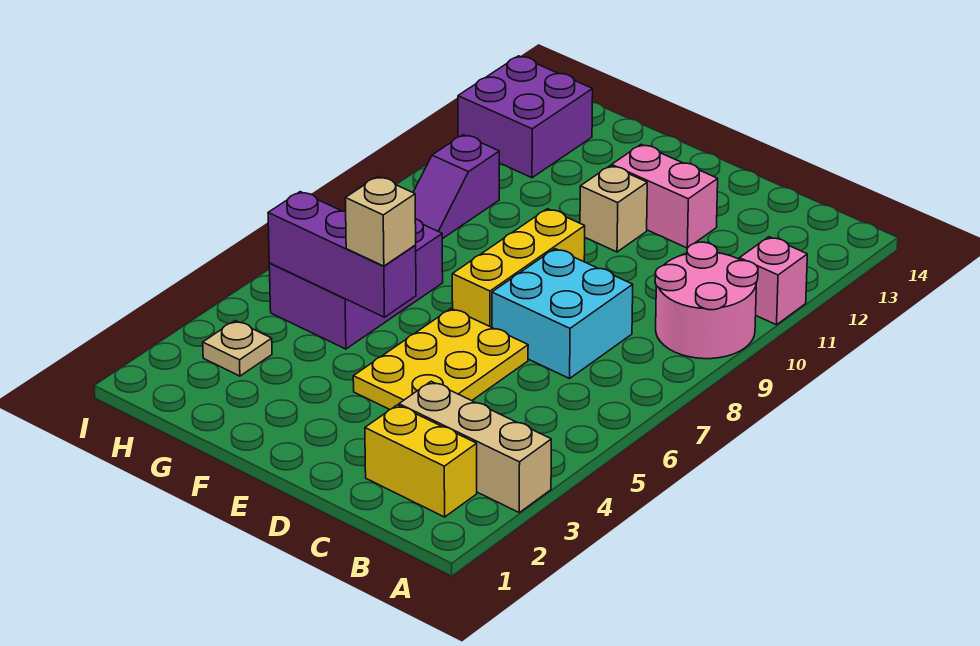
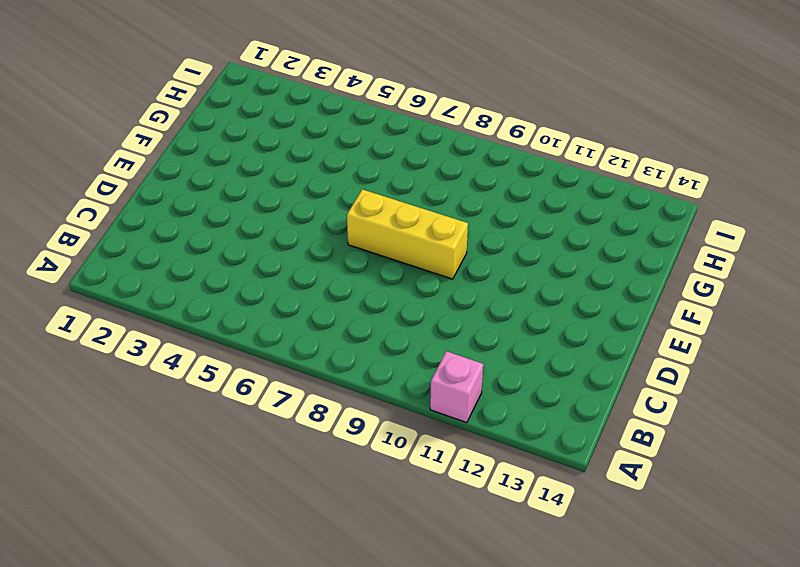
none -> tan brick A3:C3 level 1
none -> pink round brick A9:B10 level 1
none -> yellow brick B2:C2 level 1

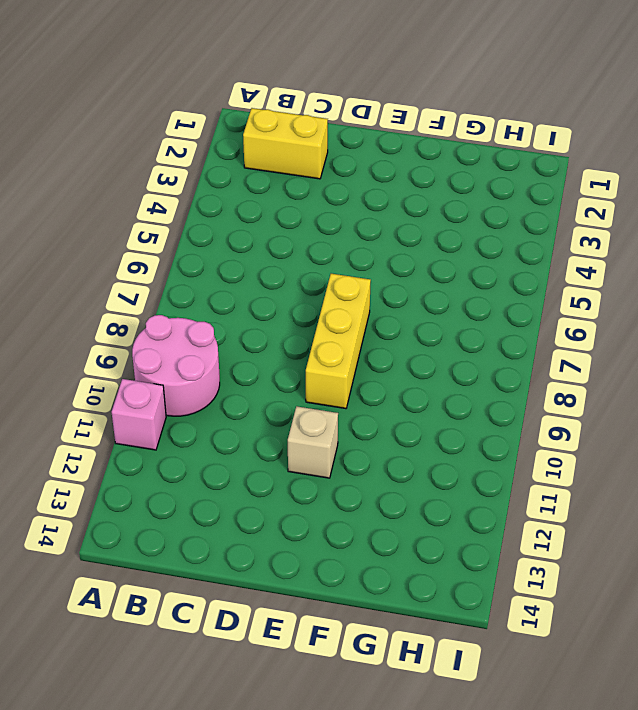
none -> tan brick A3:C3 level 1
none -> cyan brick C7:D8 level 1
none -> yellow plate D4:E6 level 1

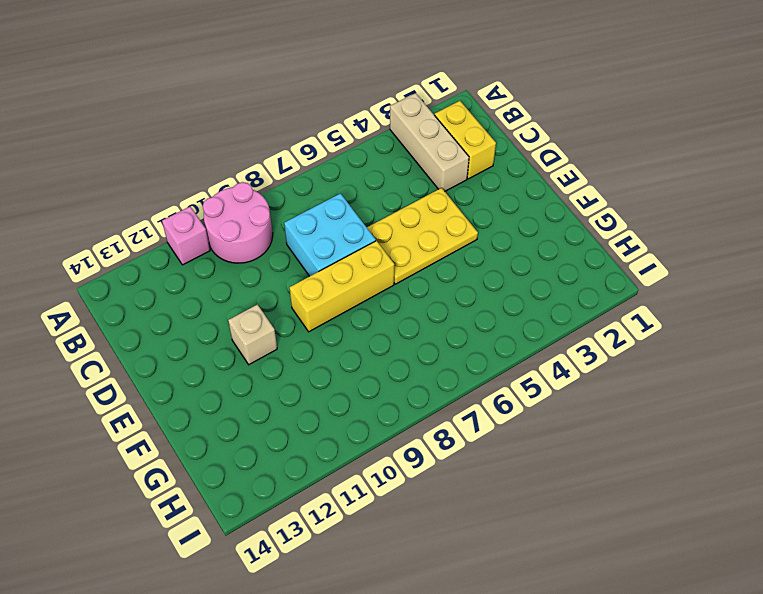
none -> pink brick D12:E12 level 1
none -> purple brick G5:H7 level 1
none -> tan plate H3 level 1

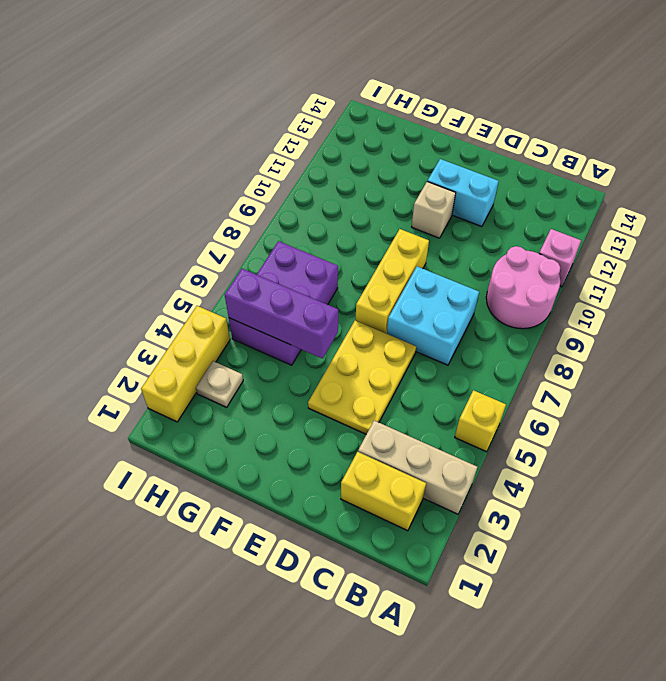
yellow brick A5 level 1 -> none
cyan brick D12:E12 level 1 -> pink brick D12:E12 level 1
yellow brick I2:I4 level 1 -> none
none -> purple slope H9:H10 level 1 top 10
none -> purple brick H12:I13 level 1
none -> tan brick F5 level 3

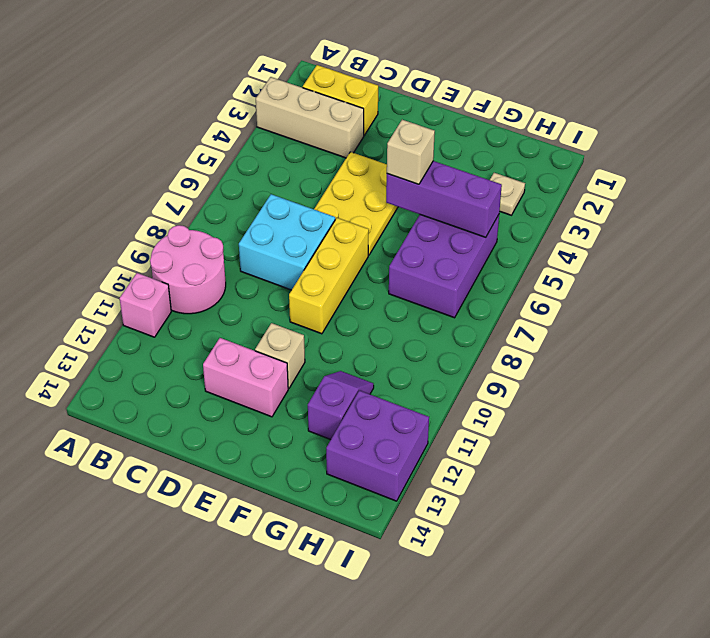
purple slope G11:G12 level 1 top 12 -> purple slope H9:H10 level 1 top 10

